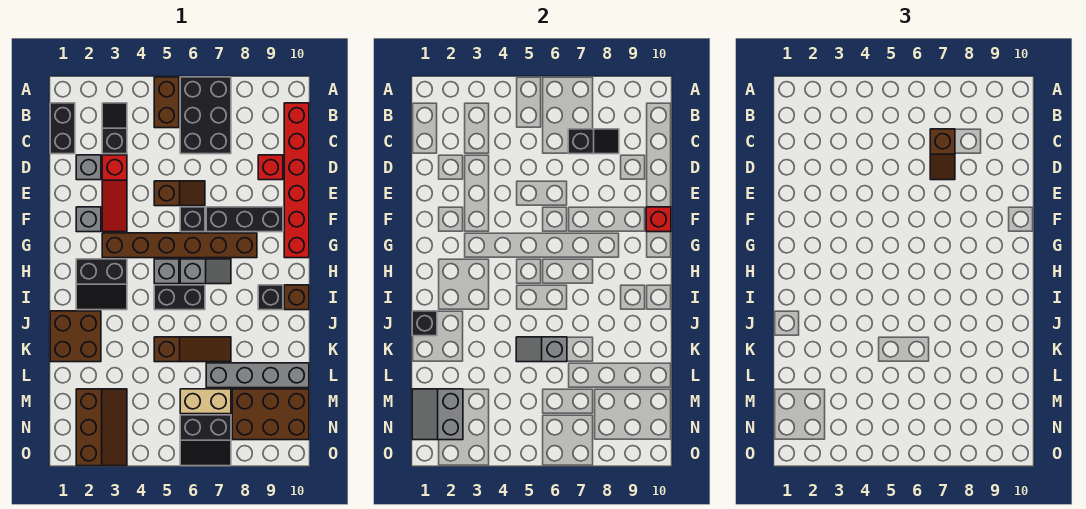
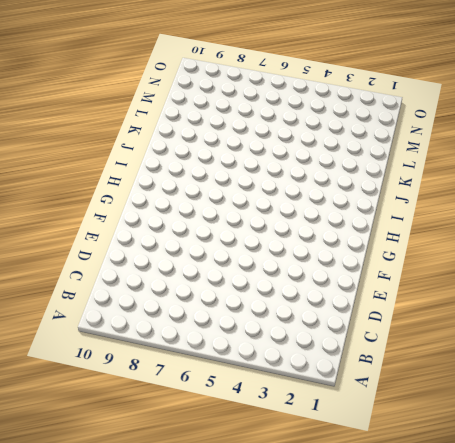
none -> brown brick A5:B5 level 1
none -> black brick A6:C7 level 1
none -> black brick B1:C1 level 1
none -> black slope B3:C3 level 1 top C

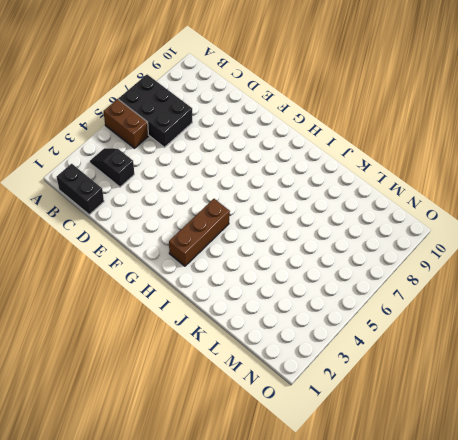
brown brick H2:H4 level 1 -> black slope H2:I3 level 1 top H
none -> red brick B10:G10 level 1
none -> grey brick D2 level 1
none -> red slope D3:F3 level 1 top D
none -> red brick D9 level 1

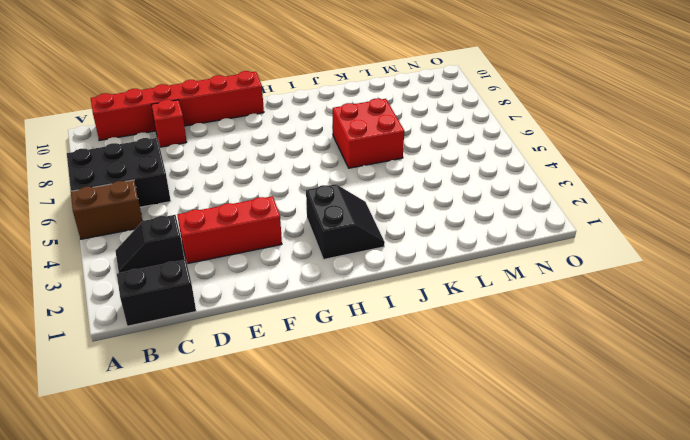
red brick D3:F3 level 1 -> red slope D3:F3 level 1 top D
red brick J6:K7 level 1 -> brown slope K5:K7 level 1 top 5
none -> grey brick D2 level 1
none -> brown slope E5:E6 level 1 top 5
none -> grey brick F2 level 1
none -> black brick F6 level 1

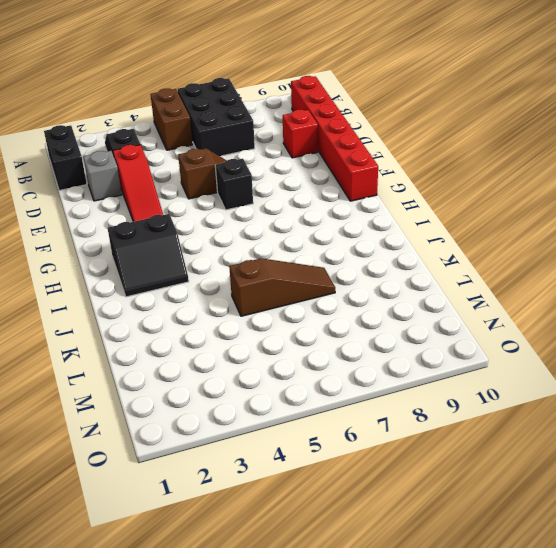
none -> grey brick F2 level 1
none -> black brick F7:F9 level 1
none -> brown brick G3:G8 level 1
none -> grey brick H5 level 1

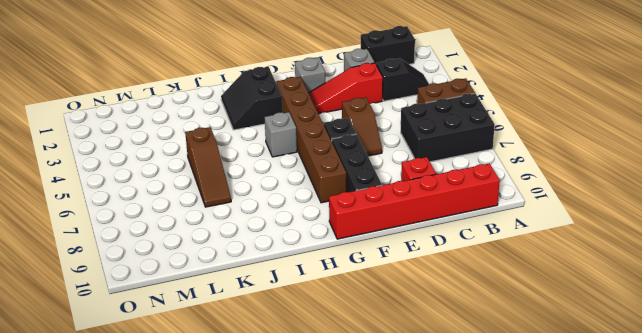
none -> grey slope H6:H7 level 1 top 6
none -> black brick I5:I6 level 1
none -> black brick I9 level 1
none -> brown brick I10 level 1

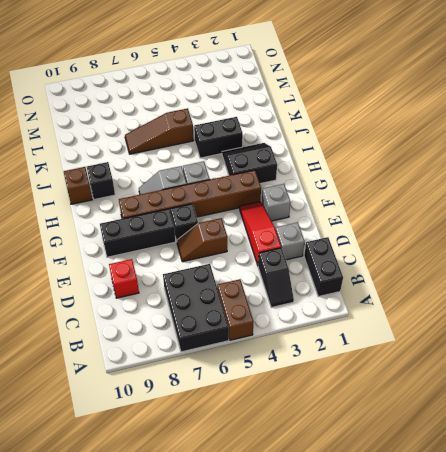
black brick J3:J4 level 1 -> black brick I5:I6 level 1
none -> red brick B10:G10 level 1
none -> brown brick J1:K2 level 1
none -> grey brick L7:L10 level 1
none -> brown slope M2:O3 level 1 top 2

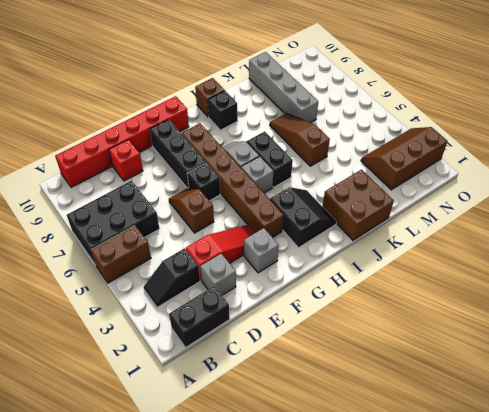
none -> tan brick M6:M7 level 1
none -> brown brick M8:N10 level 1
none -> black slope N6:O7 level 1 top N
none -> black slope C7:C8 level 2 top 7

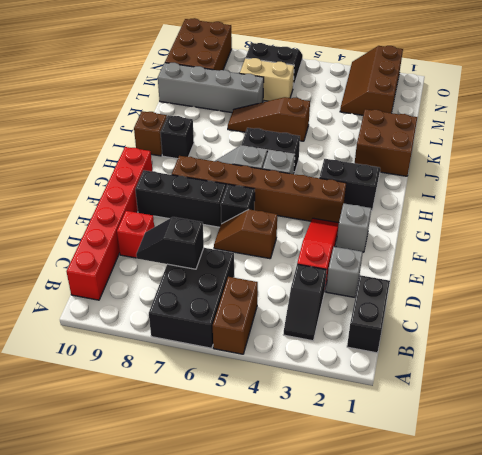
brown brick M9:O10 level 1 -> brown brick M8:N10 level 1
none -> red brick F10 level 2
none -> black brick J1 level 2
none -> grey slope K5:K6 level 2 top 6
none -> grey slope M1:N2 level 2 top 2

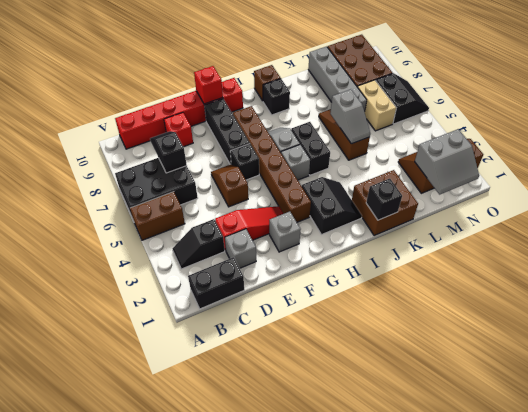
none -> brown slope C7:D7 level 3 top C

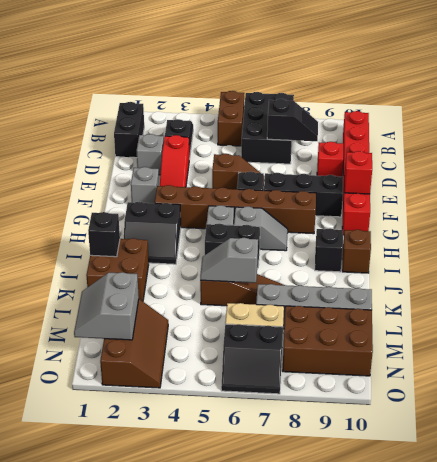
none -> brown slope C7:D7 level 3 top C

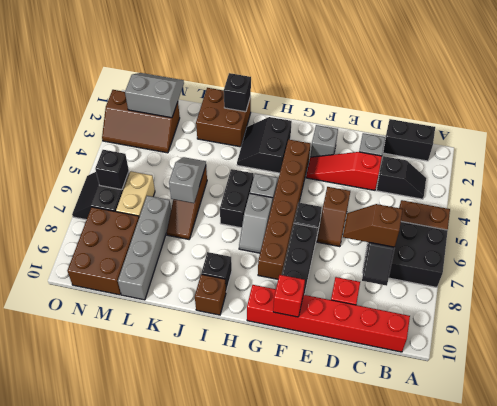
black brick N6 level 2 -> none

